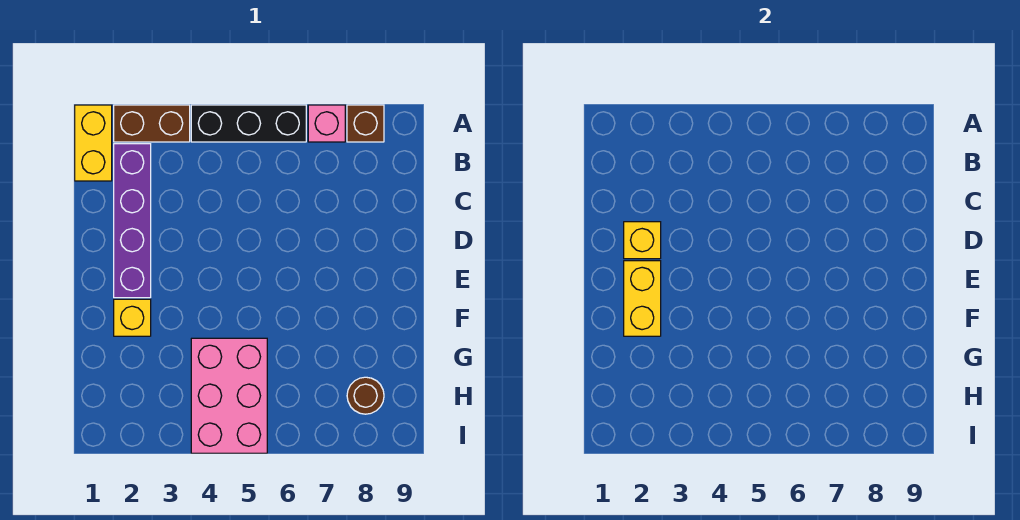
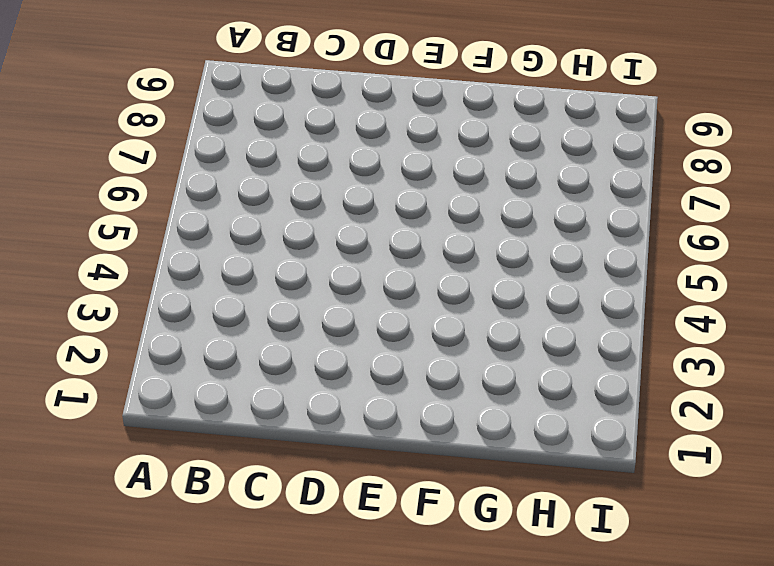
none -> yellow brick A1:B1 level 1
none -> brown brick A2:A3 level 1

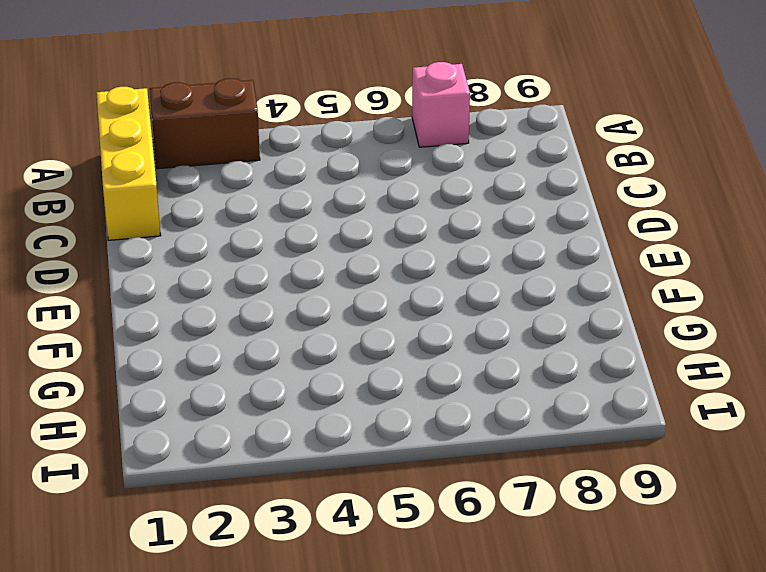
yellow brick A1:C1 level 1 -> yellow brick A1:B1 level 1
none -> black brick A4:A6 level 1
none -> brown brick A8 level 1

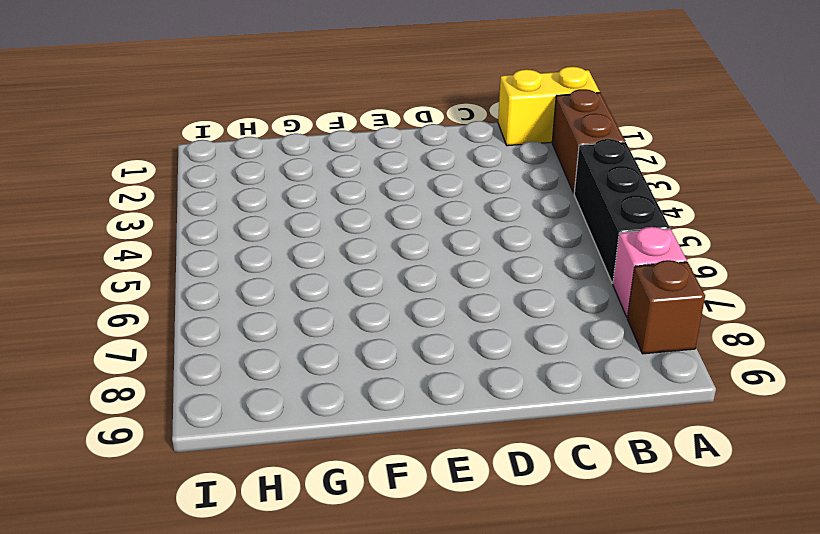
none -> purple brick B2:E2 level 1
none -> yellow brick F2 level 1

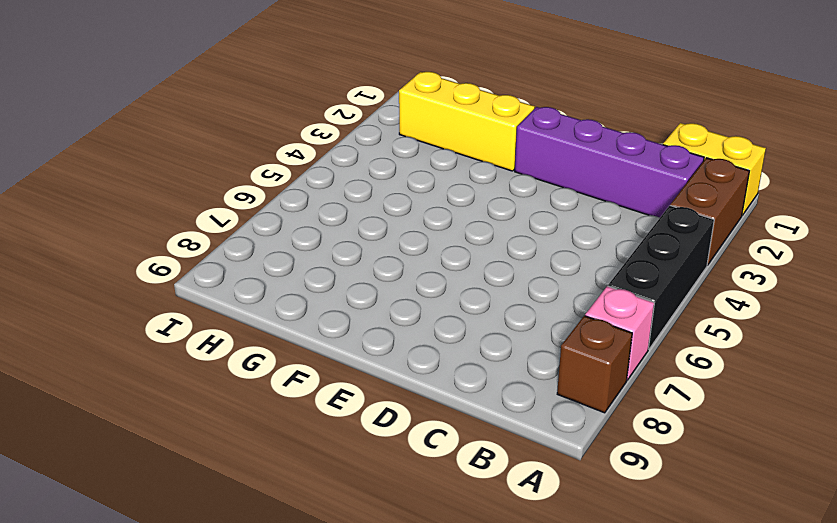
yellow brick F2:H2 level 1 -> yellow brick F2 level 1
none -> pink brick G4:I5 level 1
none -> brown round brick H8 level 1

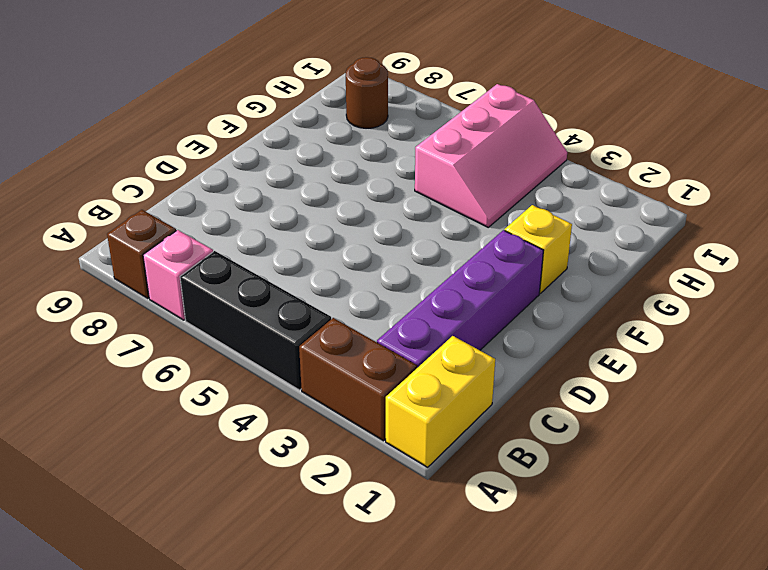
pink slope G4:I5 level 1 top 5 -> pink brick G4:I5 level 1
none -> yellow brick D2 level 2
none -> yellow brick E2:F2 level 2

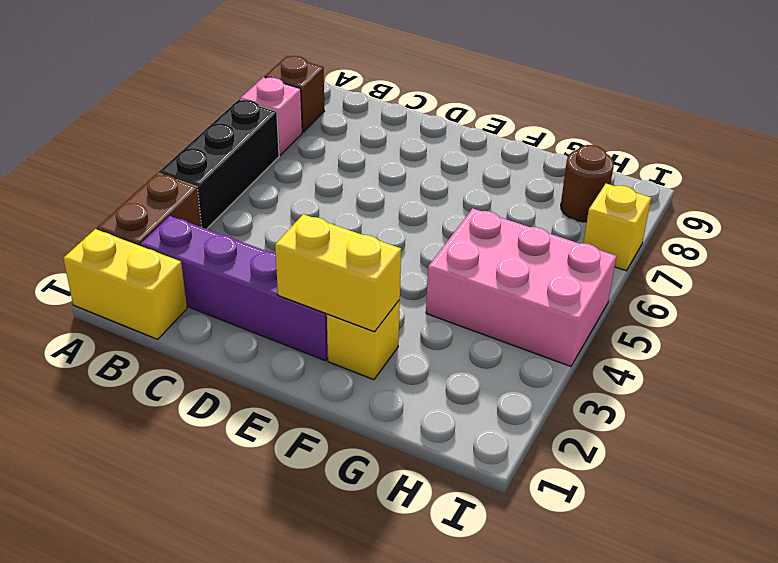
yellow brick I7 level 1 -> yellow brick D2 level 2

